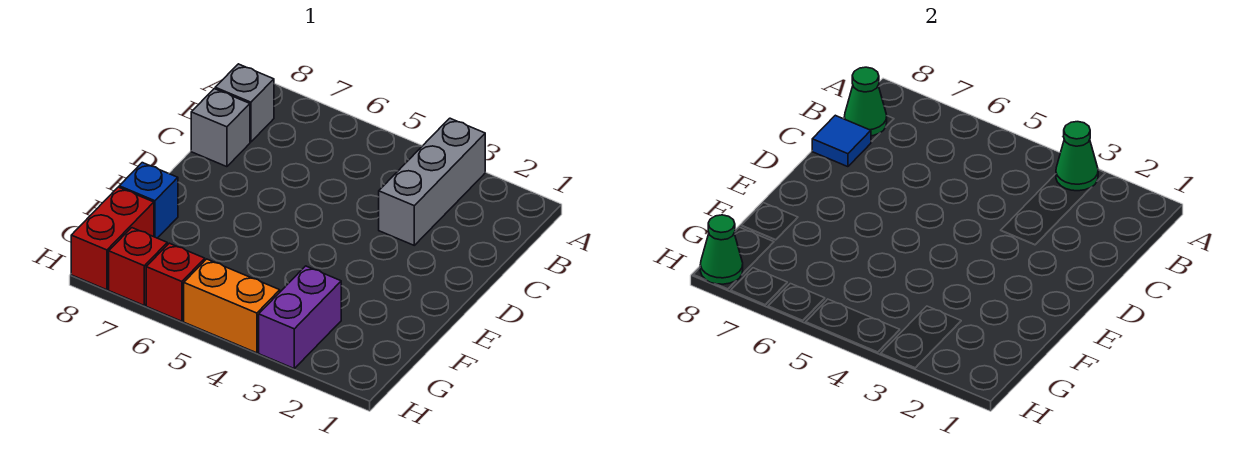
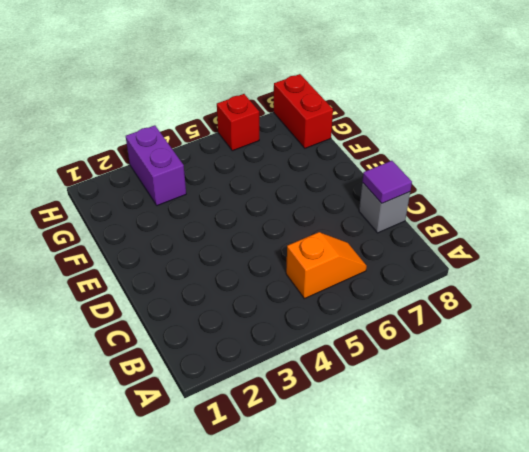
orange slope B5:B6 level 1 top 5 -> none
purple tile C8 level 2 -> blue tile C8 level 2
none -> grey brick A3:C3 level 1
none -> grey brick B8 level 1
none -> blue brick F8 level 1

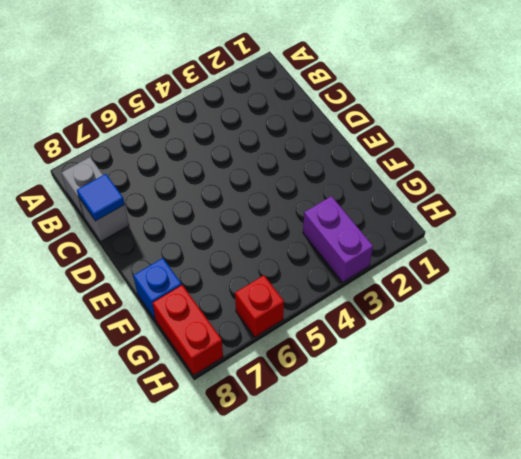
none -> grey brick A3:C3 level 1
none -> orange brick H4:H5 level 1
none -> red brick H7 level 1

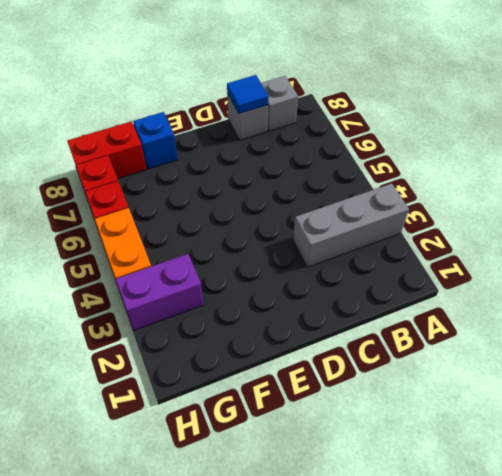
none -> green cone A3 level 2
none -> green cone B8 level 2
none -> green cone H8 level 2

